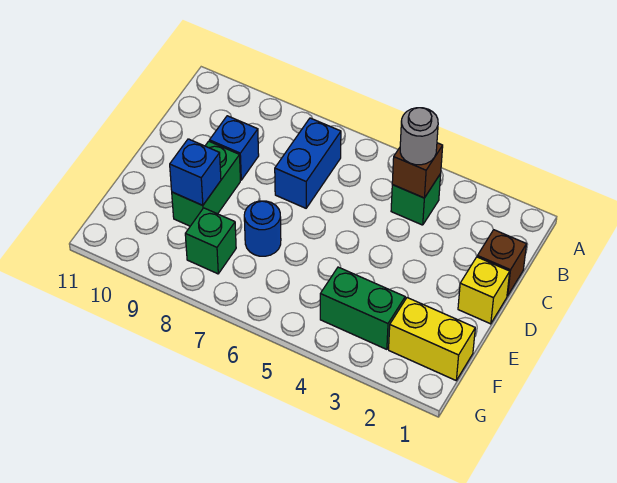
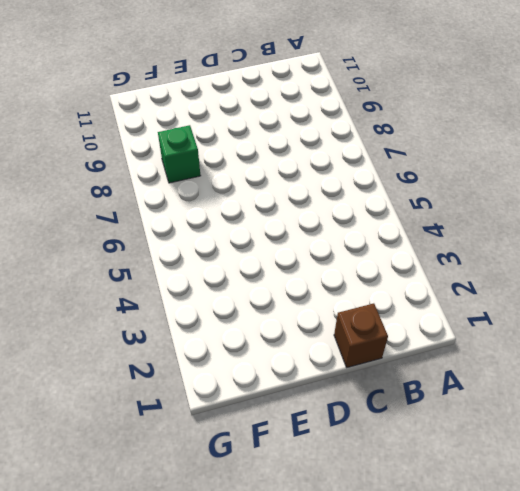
none -> green brick B4 level 1
none -> blue brick B7:C7 level 1
none -> blue brick C9 level 1

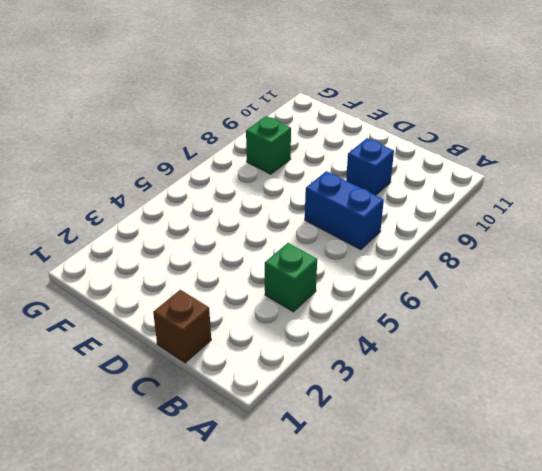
none -> yellow brick D1 level 1
none -> green brick D9:E9 level 1
none -> blue round brick E7 level 1

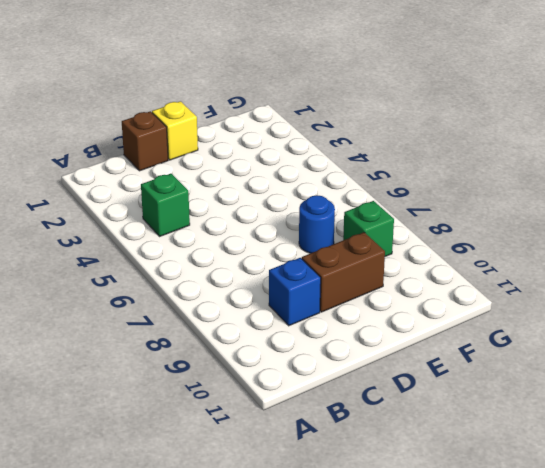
brown brick D9:E9 level 1 -> green brick D9:E9 level 1
none -> blue brick B7:C7 level 1
none -> yellow brick F1:F2 level 1
none -> green brick F3:F4 level 1

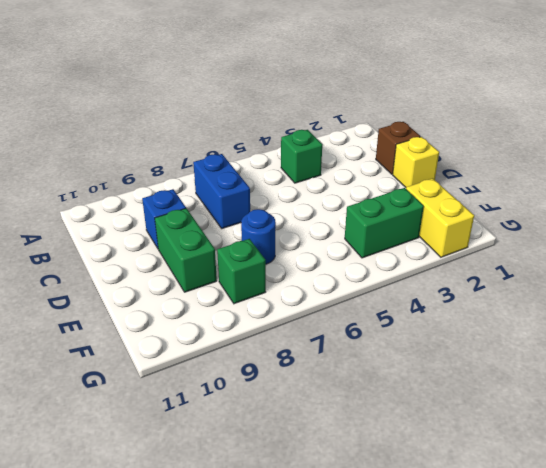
yellow brick F2:G2 level 1 -> yellow brick F1:F2 level 1
none -> brown brick B4 level 2
none -> blue brick E9 level 2
none -> grey round brick B4 level 3

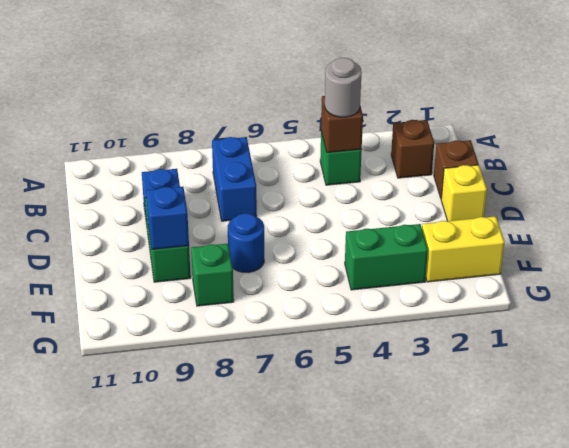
brown brick B2 level 1 -> none

